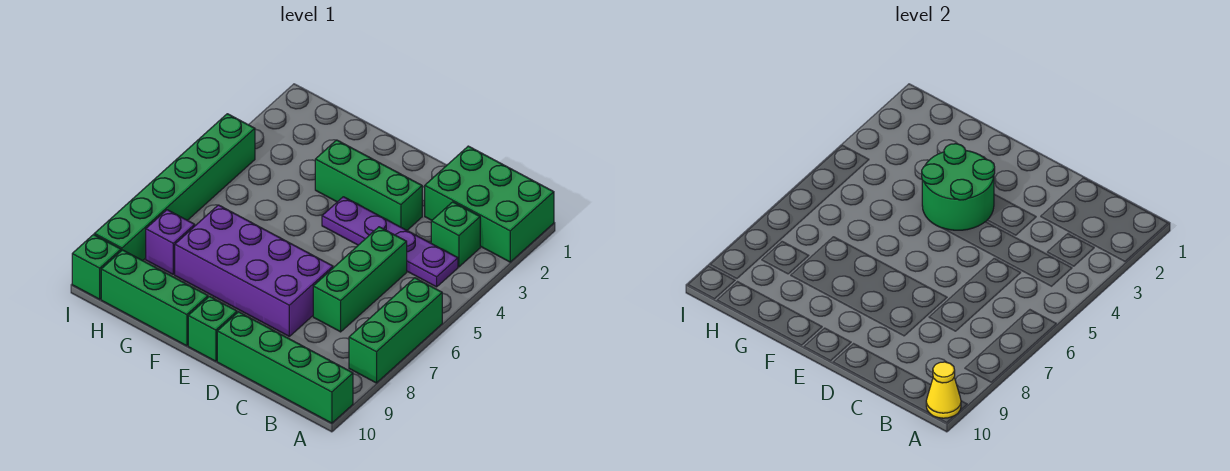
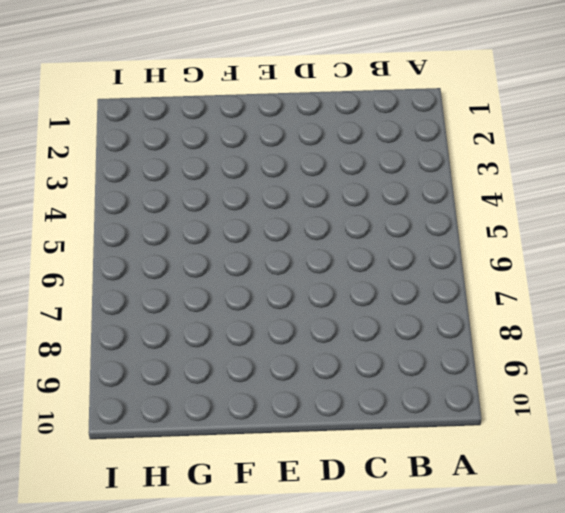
none -> green brick A1:C2 level 1
none -> green brick A6:A8 level 1
none -> green brick A10:D10 level 1

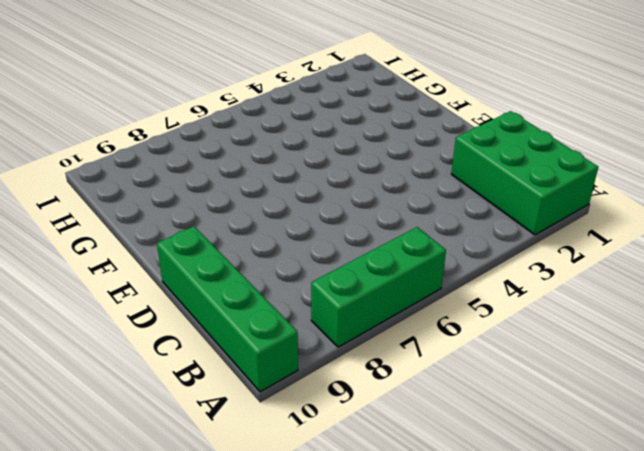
none -> green brick B3 level 1
none -> purple plate B4:E4 level 1
none -> green brick C5:C7 level 1

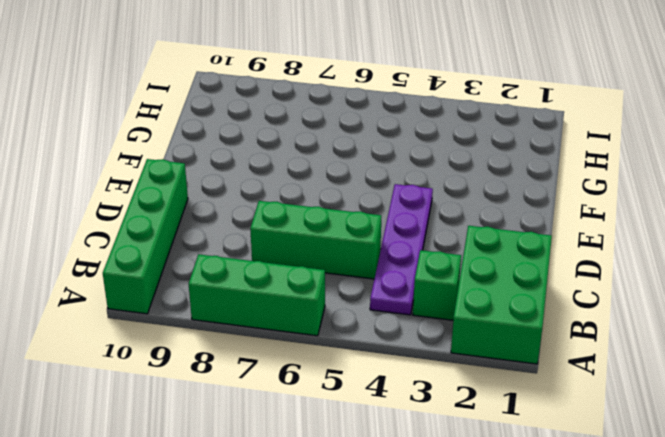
none -> green brick D3:F3 level 1
none -> purple brick D7:G8 level 1
none -> green brick E10 level 1

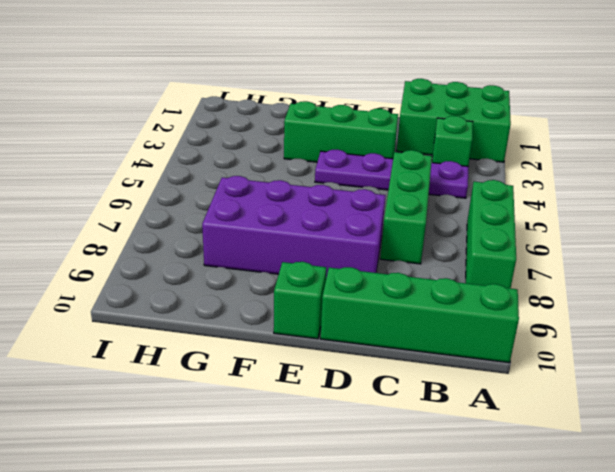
none -> green brick F10:H10 level 1
none -> purple brick H8 level 1
none -> green brick I4:I9 level 1

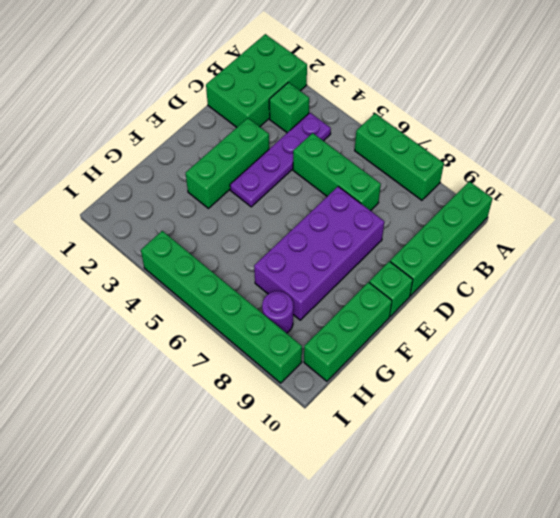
purple round brick H8 level 1 -> purple brick H8 level 1
none -> green brick I10 level 1
none -> yellow cone A10 level 2
none -> green round brick E3:F4 level 2

